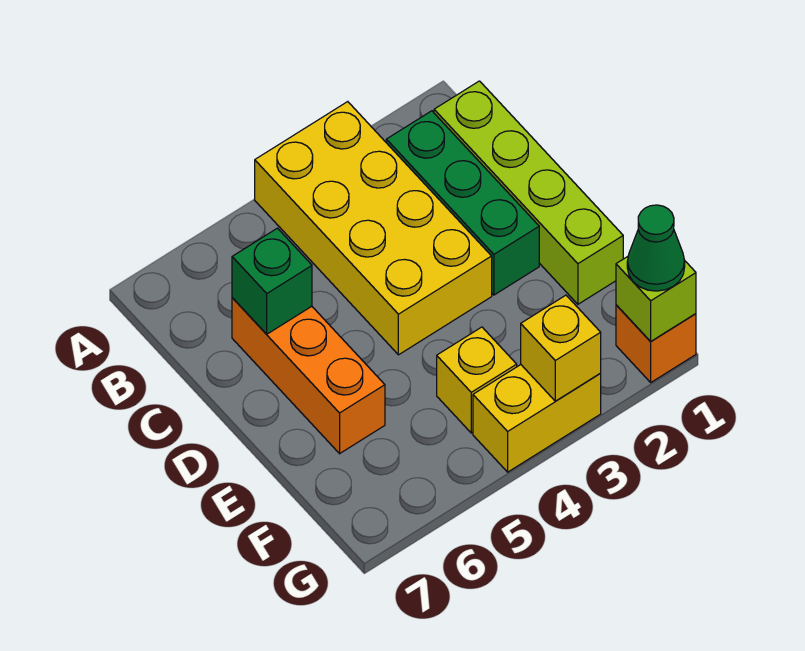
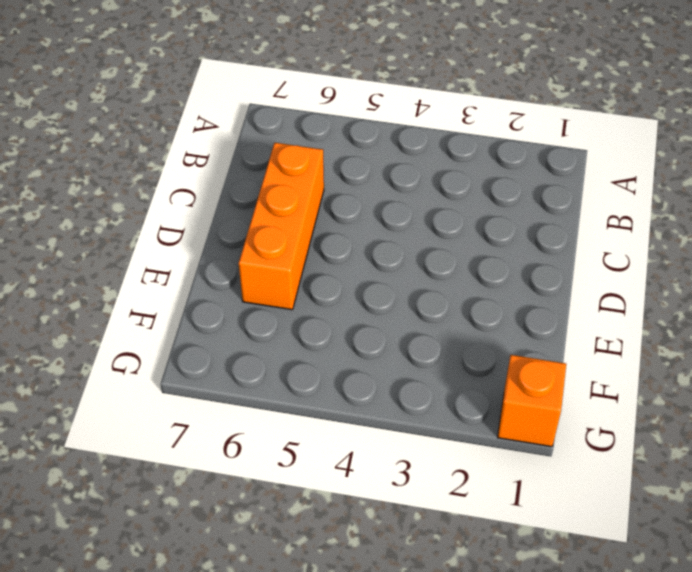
none -> yellow brick A3:D4 level 1
none -> lime brick B1:E1 level 1

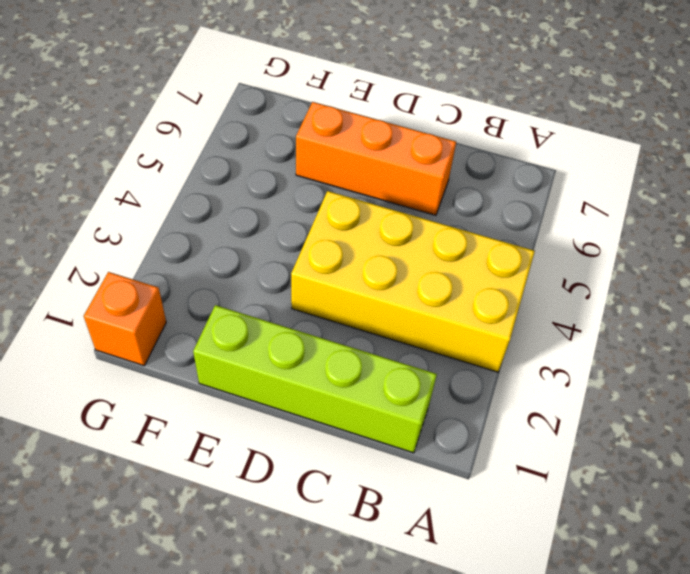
none -> green brick B2:D2 level 1
none -> yellow brick F4 level 1

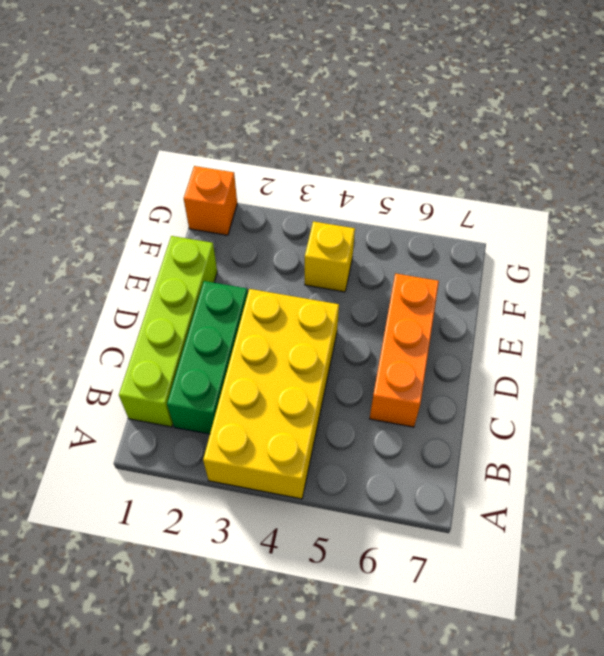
none -> yellow brick G3:G4 level 1
none -> green brick C6 level 2

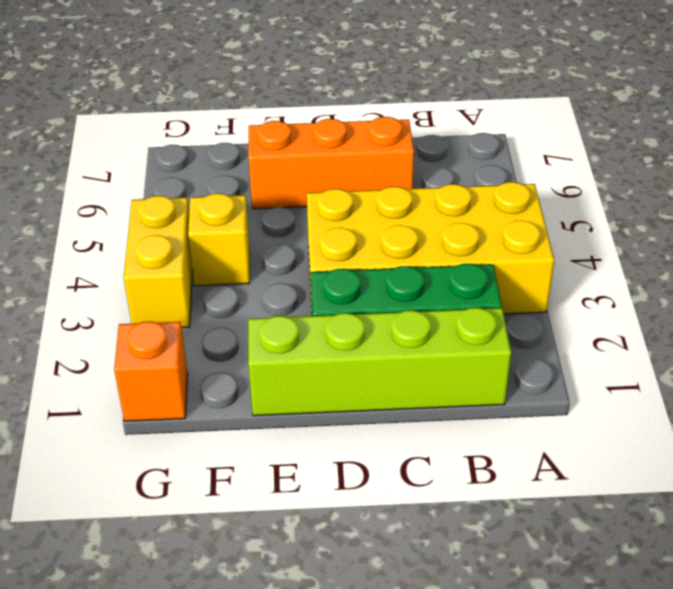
none -> green brick C6 level 2
none -> lime brick G1 level 2

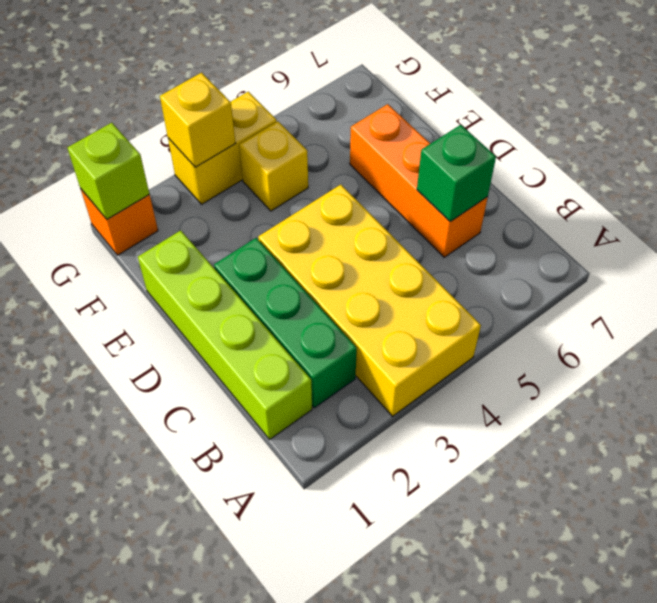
none -> green cone G1 level 3

